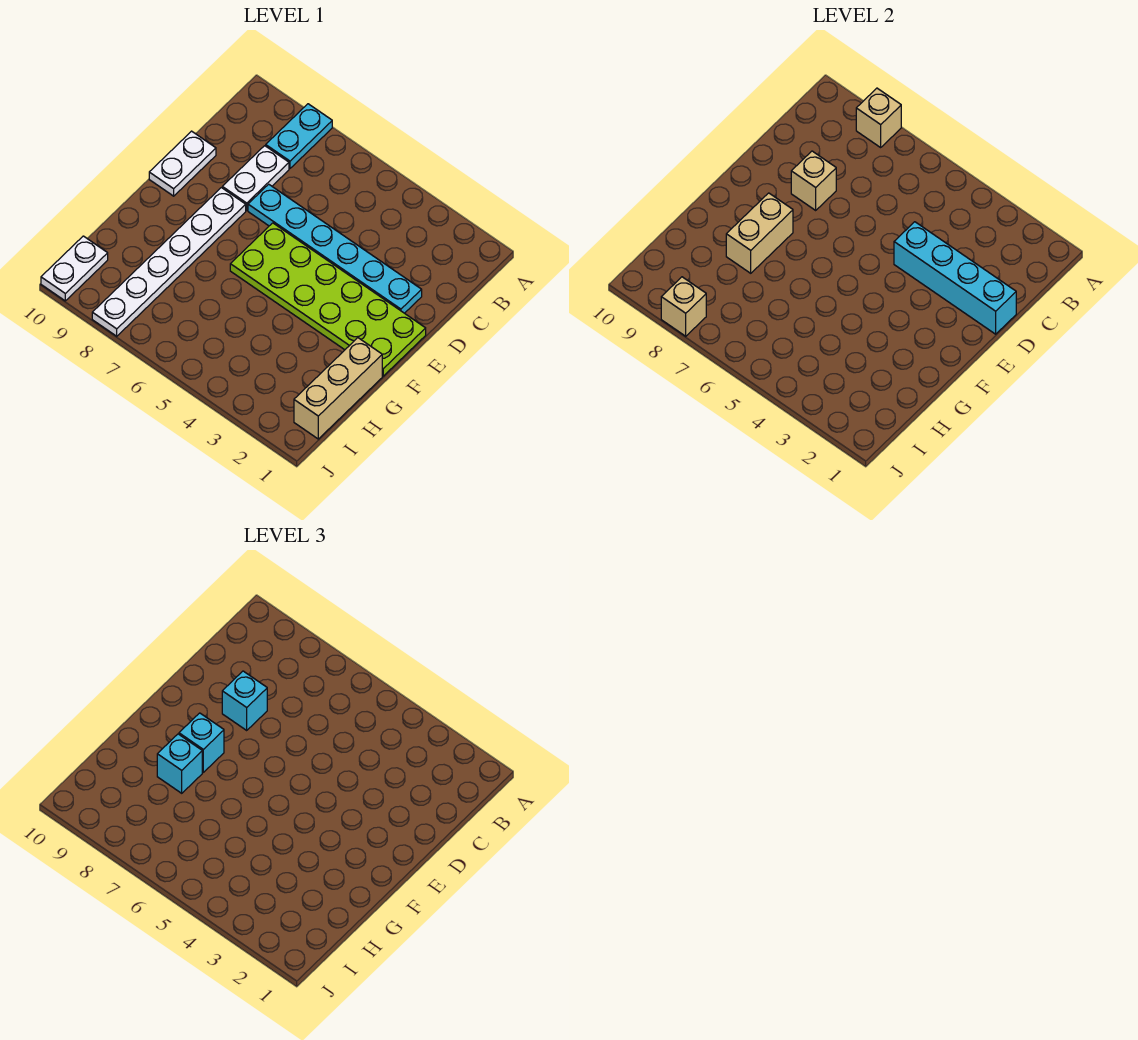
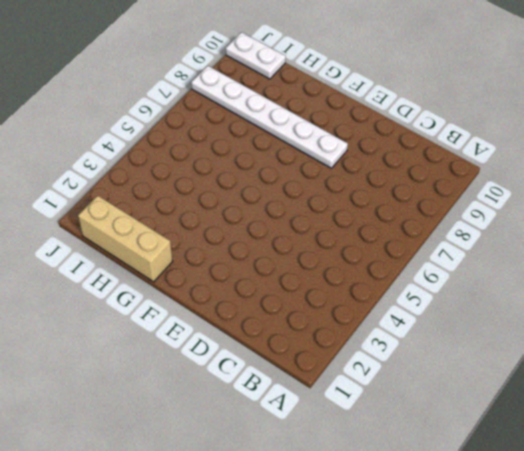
none -> cyan plate A8:B8 level 1
none -> white plate C8:D8 level 1
none -> cyan plate D2:D7 level 1

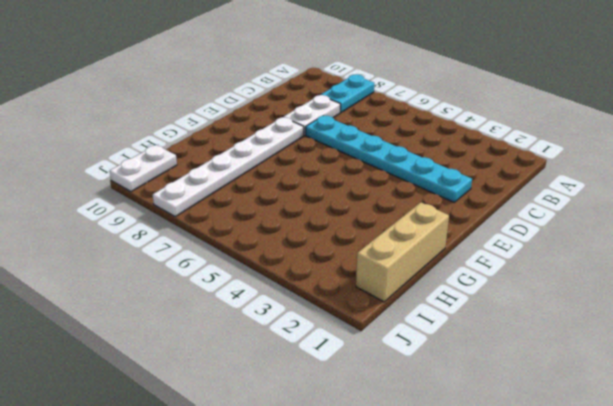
none -> white plate D10:E10 level 1
none -> lime plate E1:F6 level 1
none -> tan brick A8 level 2

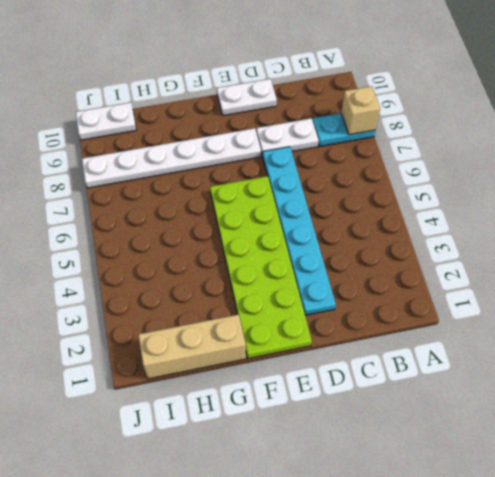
none -> cyan brick D1:D4 level 2
none -> tan brick D8 level 2
none -> tan brick F8:G8 level 2

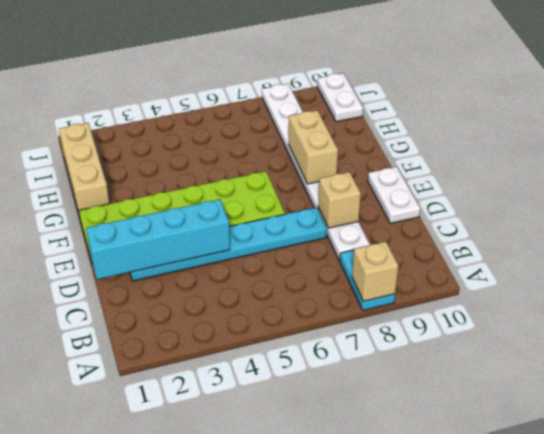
none -> tan brick J8 level 2
none -> cyan brick D8 level 3
none -> cyan brick F8 level 3

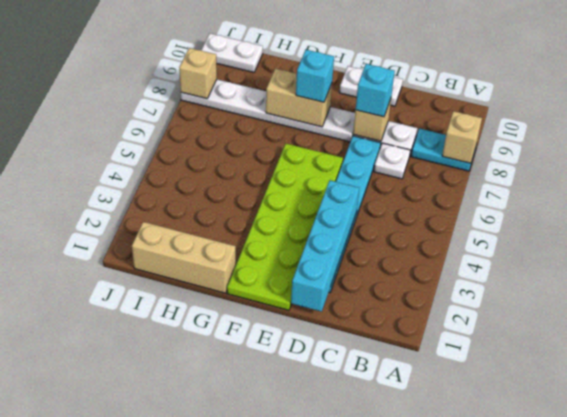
white plate C7 level 1 -> none
none -> cyan brick G8 level 3

